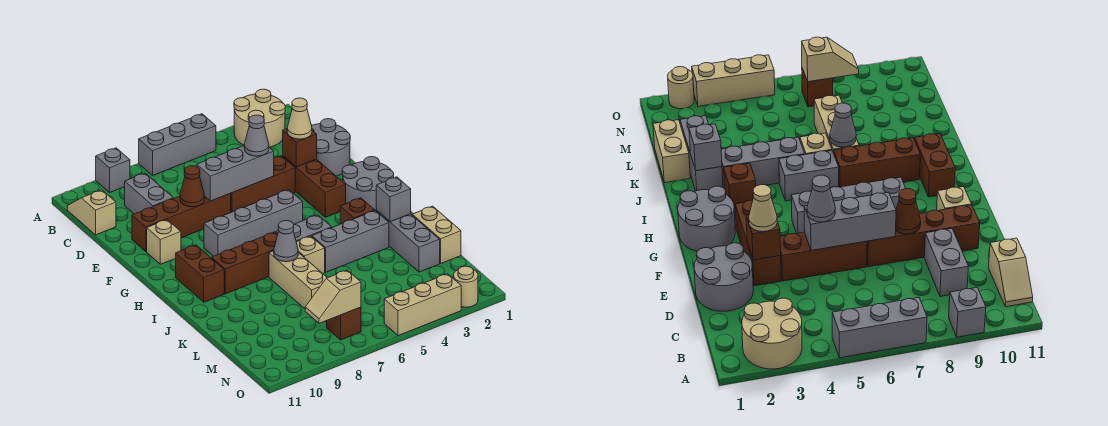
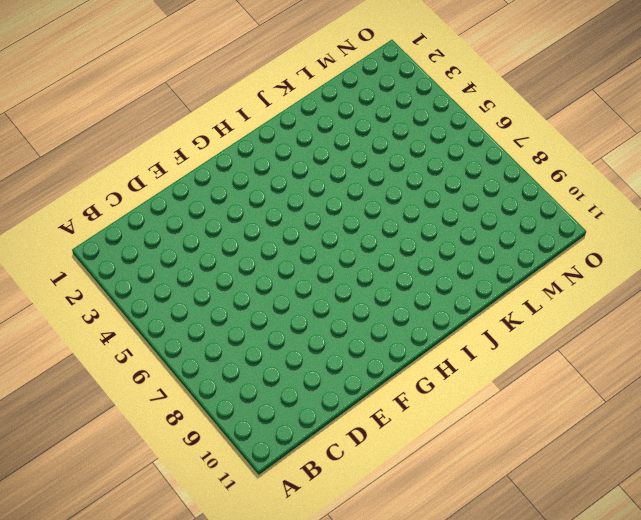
none -> tan round brick A2:B3 level 1
none -> grey brick A5:A7 level 1
none -> grey brick A9 level 1
none -> tan slope B11:C11 level 1 top C

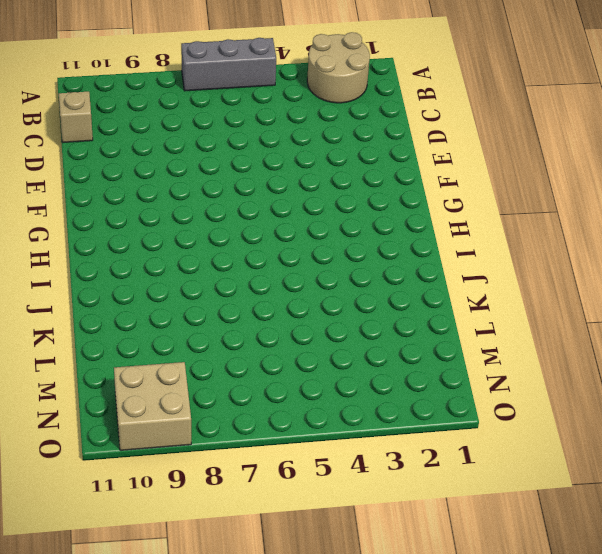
tan brick N9:O10 level 1 -> none
none -> grey brick A9 level 1
none -> grey brick C9:D9 level 1
none -> grey round brick D1:E2 level 1
none -> brown brick E3:G3 level 1

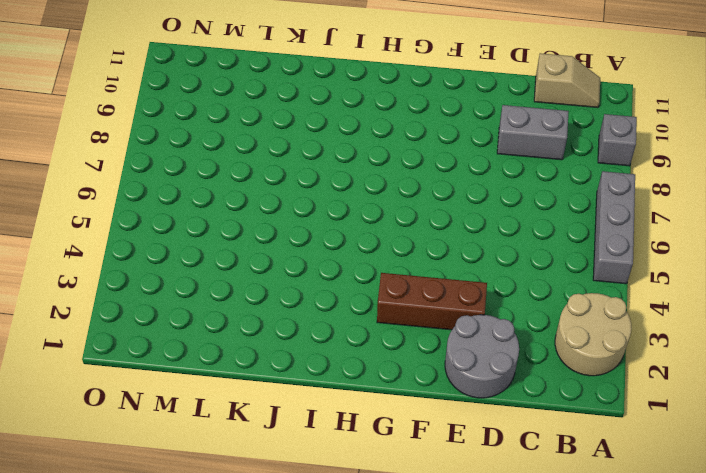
none -> brown brick E4:E6 level 1
none -> brown brick E7:E10 level 1
none -> tan brick F10 level 1
none -> grey round brick G1:H2 level 1

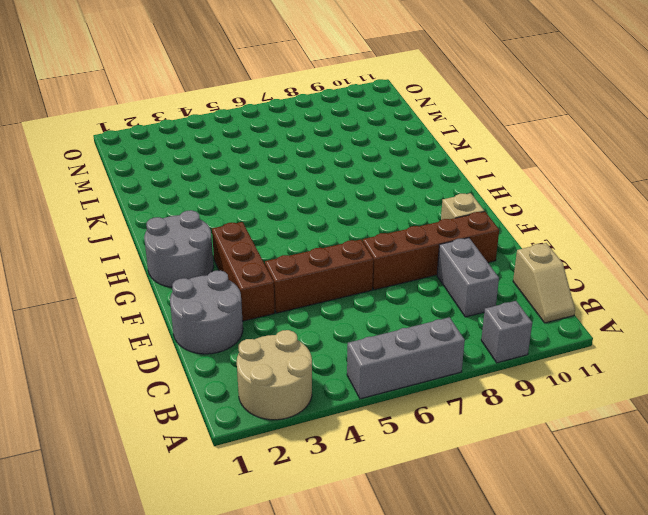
none -> grey brick G5:G8 level 1
none -> brown brick H10:I10 level 1
none -> brown brick I3 level 1
none -> grey brick I5:I6 level 1

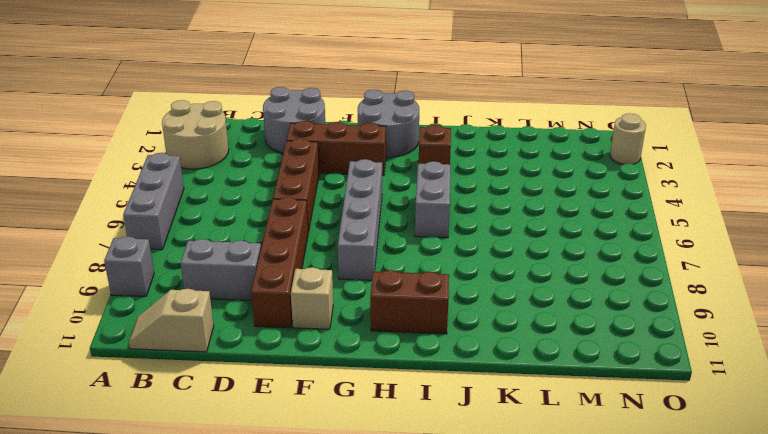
none -> brown brick I7:I9 level 1
none -> grey brick J2:L2 level 1
none -> grey brick J3:J5 level 1
none -> tan brick J6 level 1

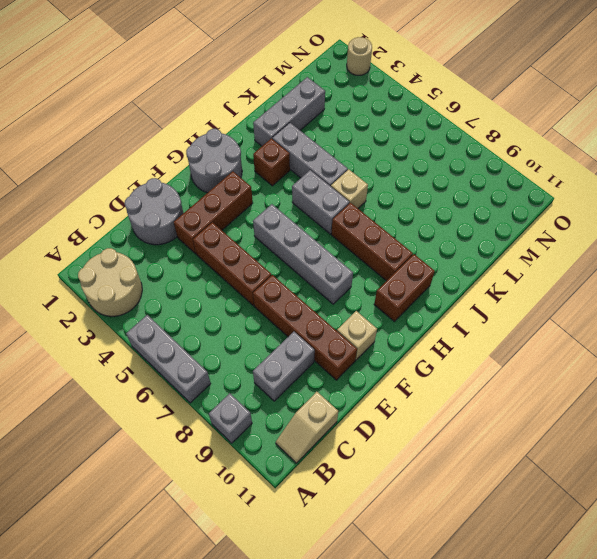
none -> tan brick J7:L7 level 1
none -> tan brick K1:L1 level 1
none -> brown brick N7 level 1
none -> tan brick O3:O5 level 1

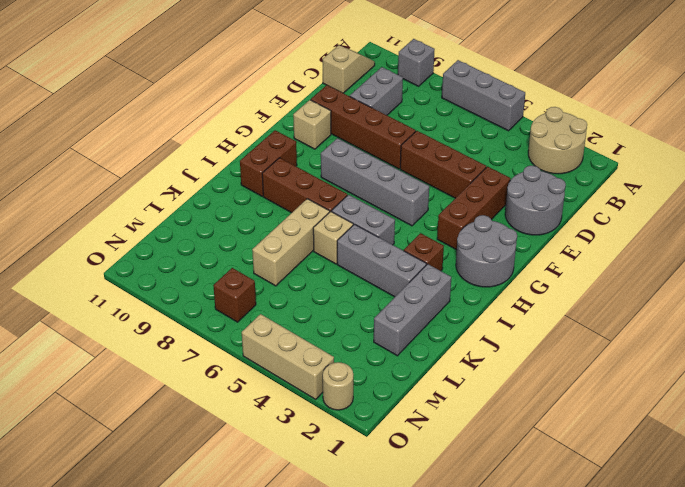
none -> tan brick K1:L1 level 1
none -> brown brick E3 level 2
none -> grey brick E5:E7 level 2
none -> brown cone E8 level 2

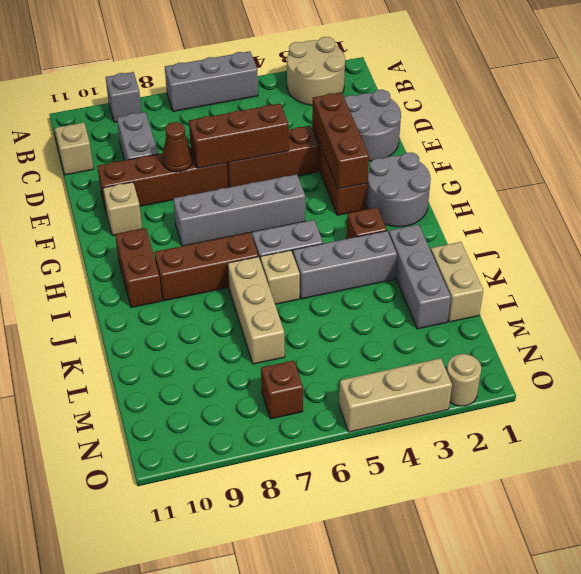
brown brick E3:G3 level 2 -> brown brick E3 level 2
brown brick E5:E7 level 2 -> grey brick E5:E7 level 2
none -> grey brick J2 level 2
none -> grey cone J7 level 2
none -> tan slope N7:N8 level 2 top 7
none -> tan cone E3 level 3

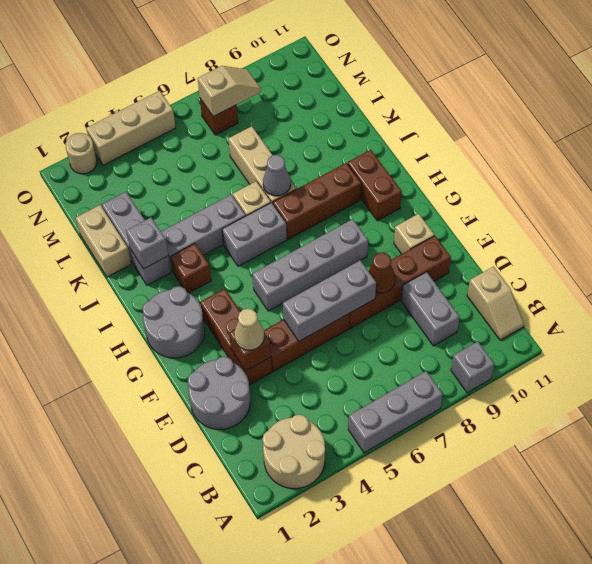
none -> grey cone E5 level 3

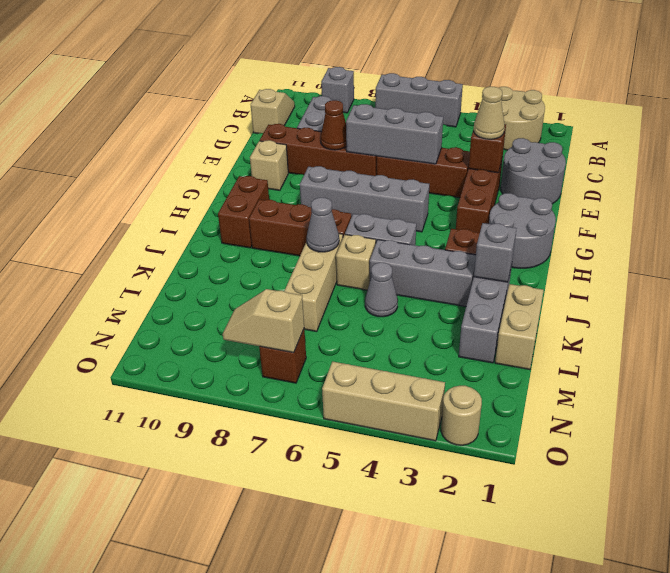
grey cone K5 level 1 -> grey cone E5 level 3

